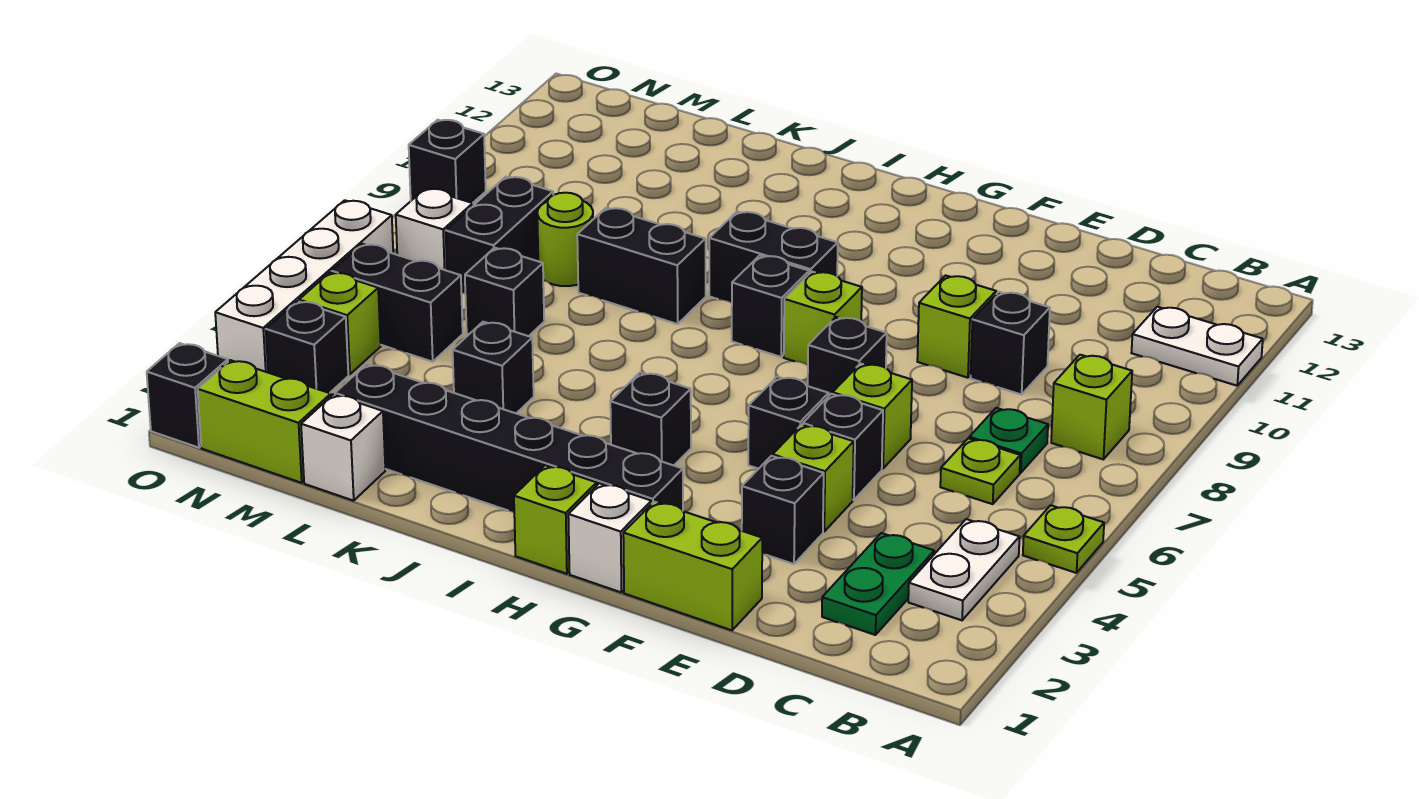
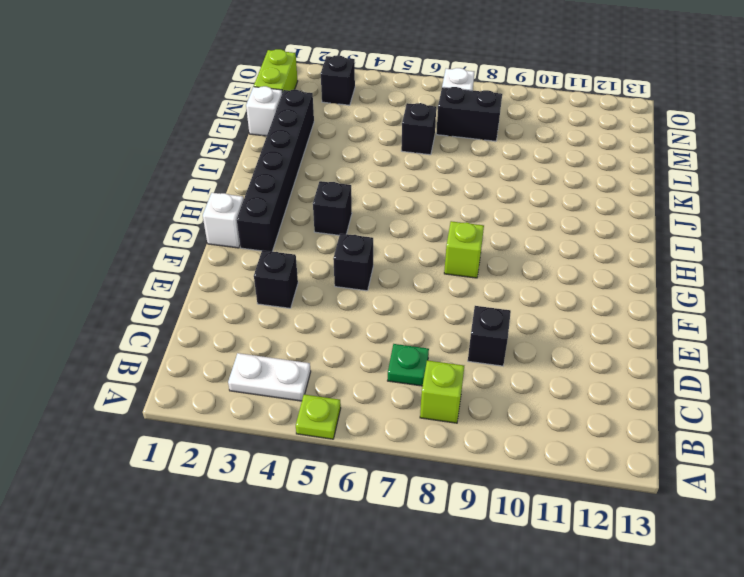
none -> white plate A11:B11 level 1
none -> green plate C2:C3 level 1
none -> lime plate C6 level 1
none -> lime brick E1:F1 level 1

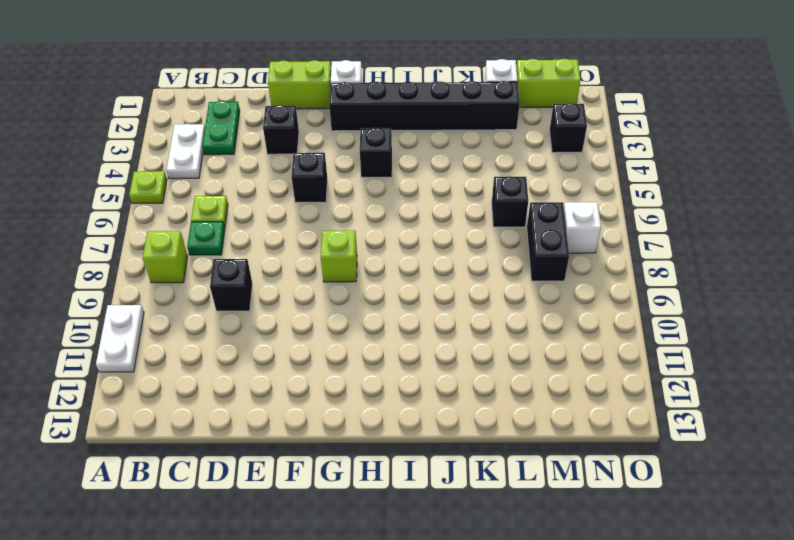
white plate A10:A11 level 1 -> white plate A11:B11 level 1
none -> lime brick E4 level 1
none -> black brick E5 level 1
none -> lime brick E6 level 1
none -> lime brick E9 level 1

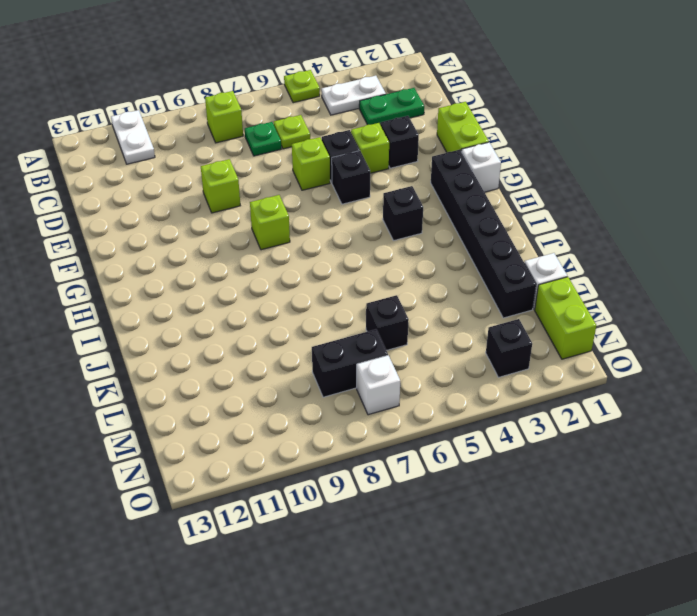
none -> black brick D9 level 1
none -> black brick F7 level 1
none -> lime brick H1 level 1
none -> black brick H8 level 1

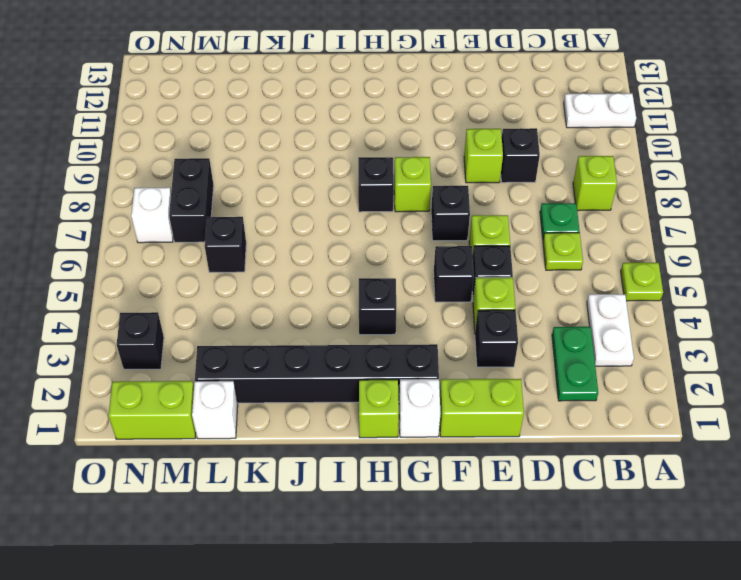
none -> black brick H9:I9 level 1
none -> black brick J8:K8 level 1
none -> black brick K4 level 1
none -> lime round brick L8 level 1

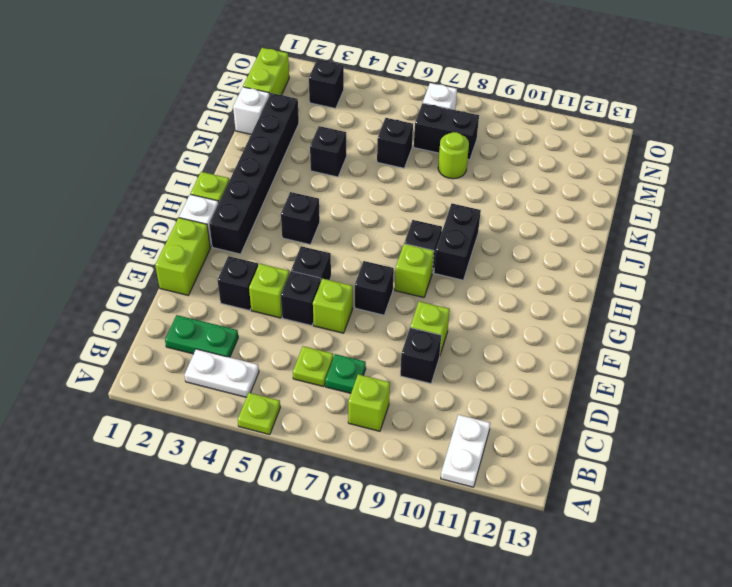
none -> black brick J8:K8 level 1
none -> black brick M5:N5 level 1
none -> lime brick N4 level 1
none -> black brick O1 level 1

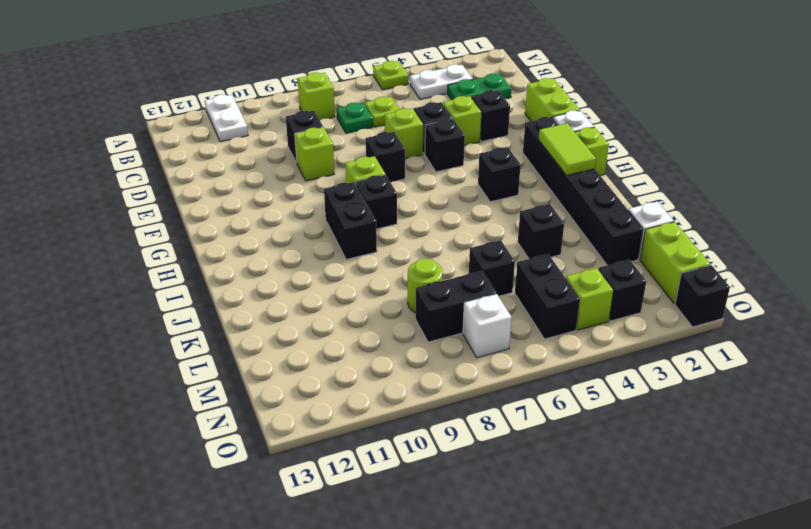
lime tile H2:I2 level 2 -> none
none -> black brick J8:K8 level 1
none -> white brick O3:O6 level 1
none -> black brick O9 level 1

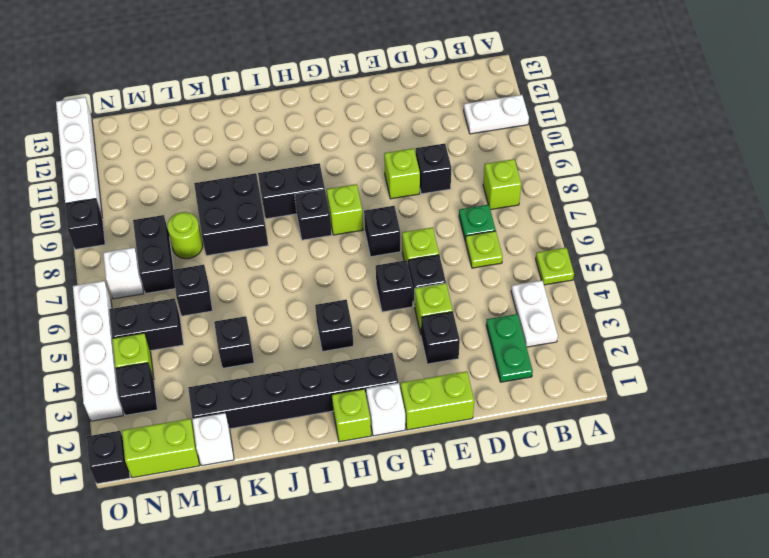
black brick J8:K9 level 1 -> black brick J8:K8 level 1
white brick O10:O13 level 1 -> none

